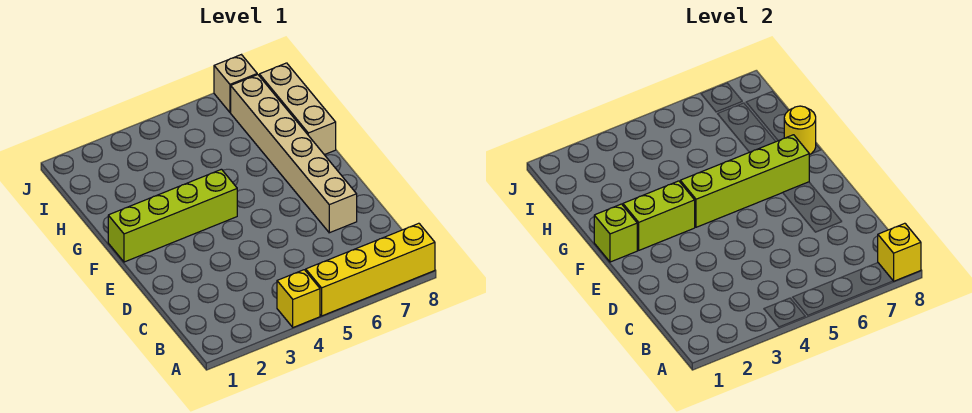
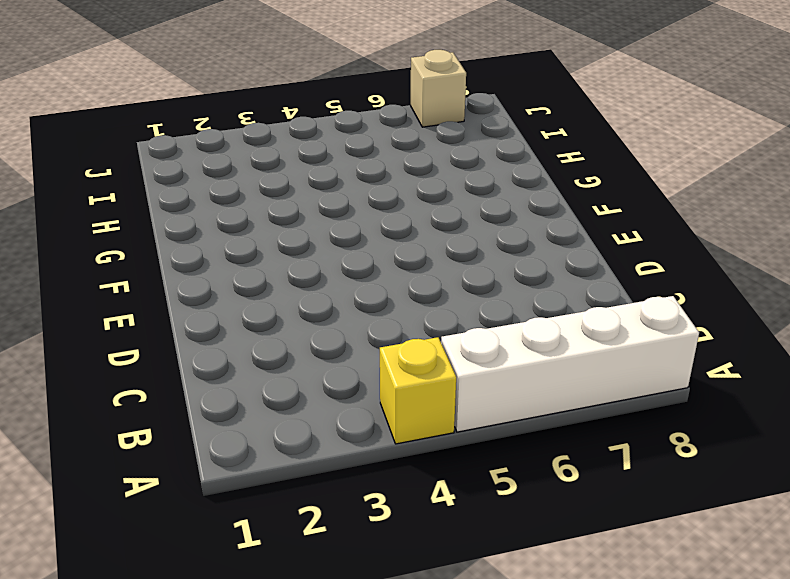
white brick A5:A8 level 1 -> yellow brick A5:A8 level 1
none -> tan brick D7:I7 level 1
none -> lime brick F1:F4 level 1

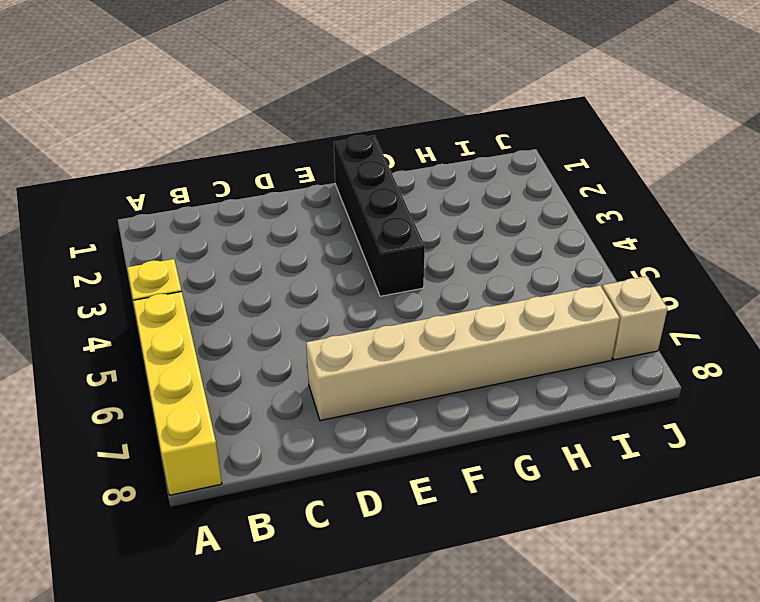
black brick F1:F4 level 1 -> lime brick F1:F4 level 1
none -> tan brick G8:I8 level 1
none -> yellow brick A8 level 2

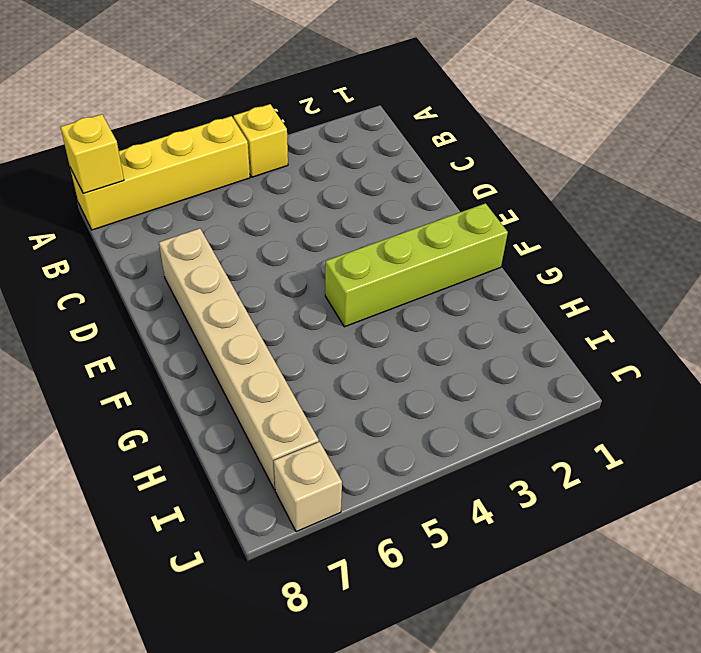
none -> tan brick G8:I8 level 1
none -> lime brick F1 level 2

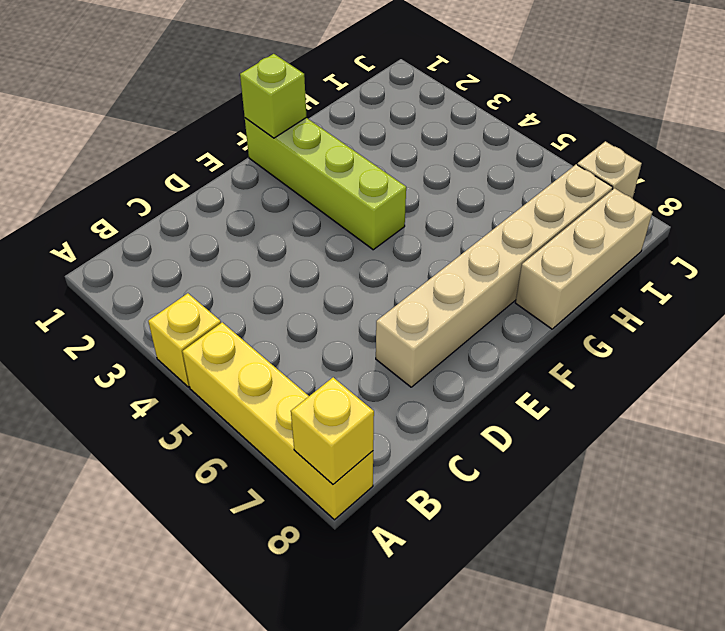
none -> lime brick F2:F3 level 2
none -> lime brick F4:F7 level 2

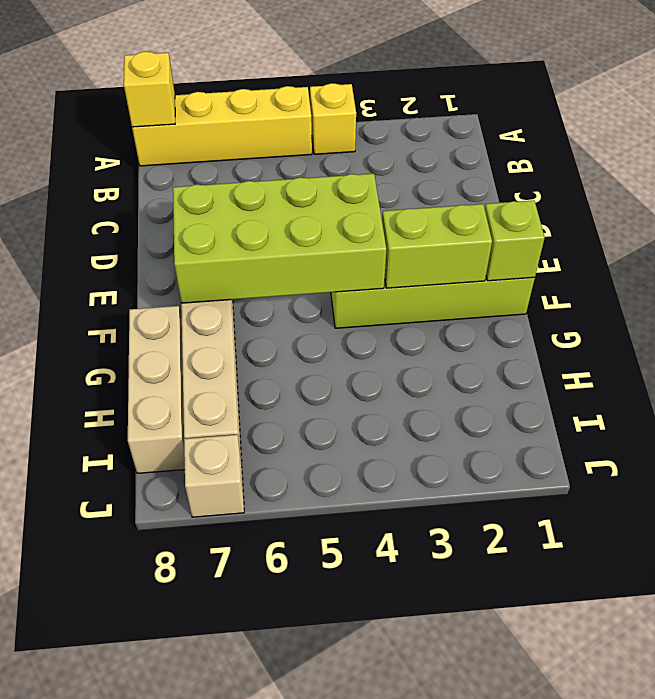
lime brick E4:F7 level 2 -> lime brick F4:F7 level 2
none -> yellow round brick G8 level 2

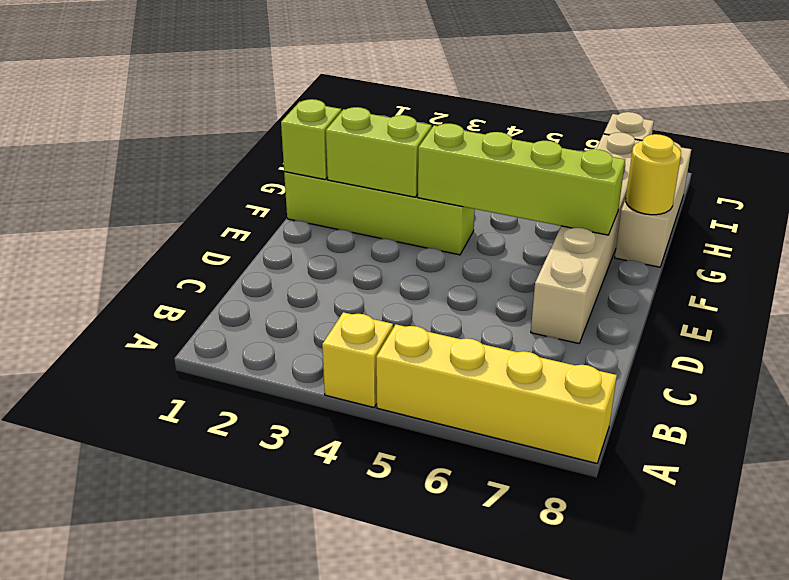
none -> yellow brick A8 level 2

